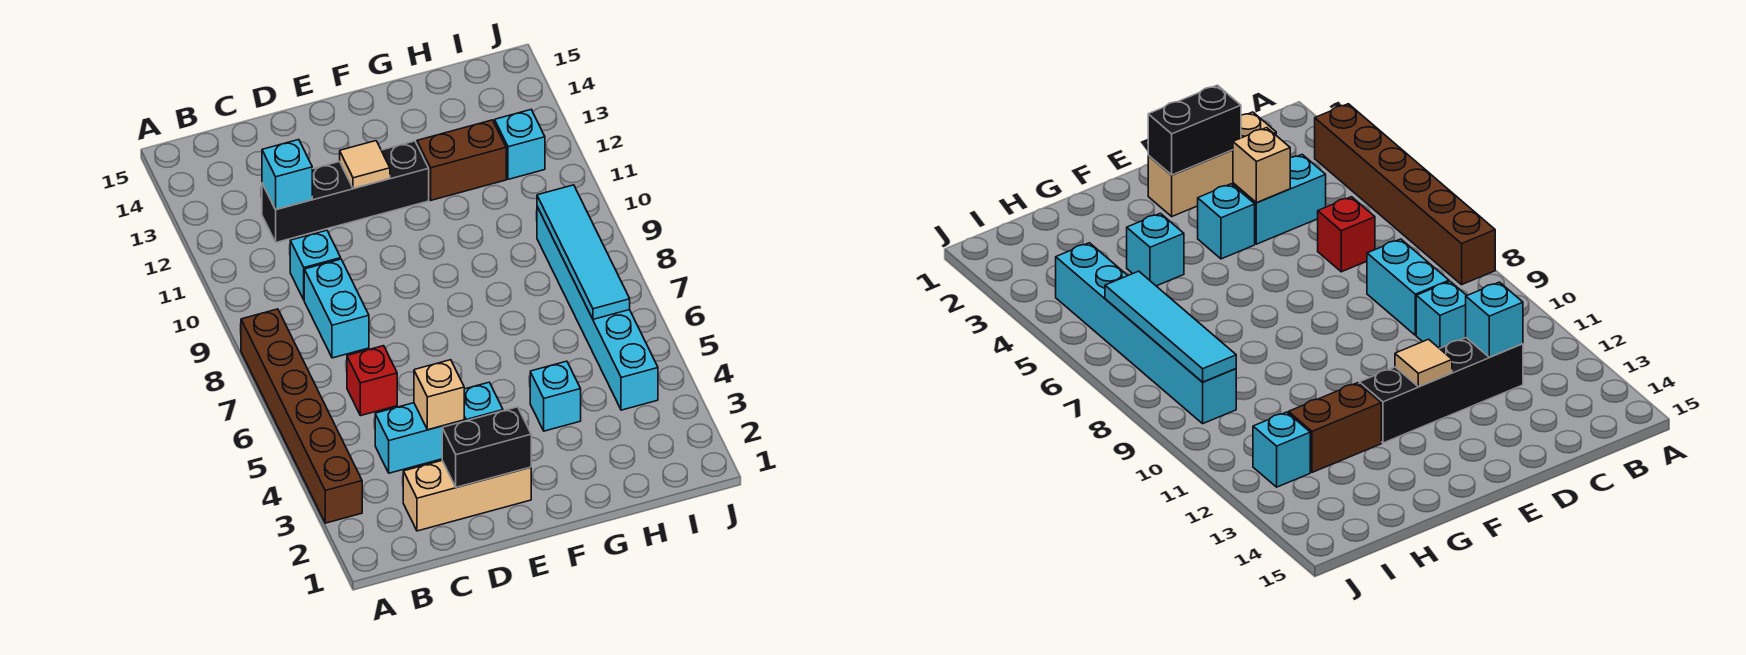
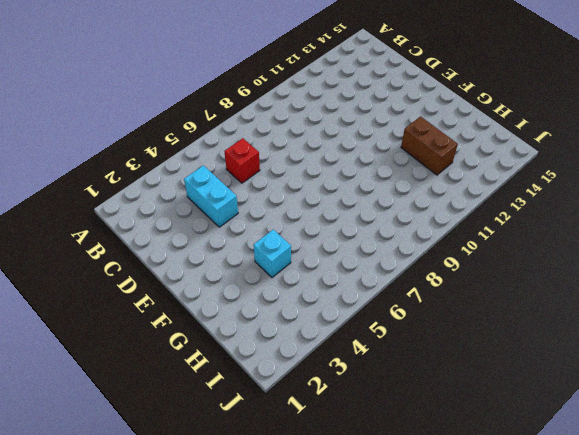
none -> brown brick A3:A8 level 1
none -> tan brick C2:E2 level 1
none -> cyan brick C8:C9 level 1

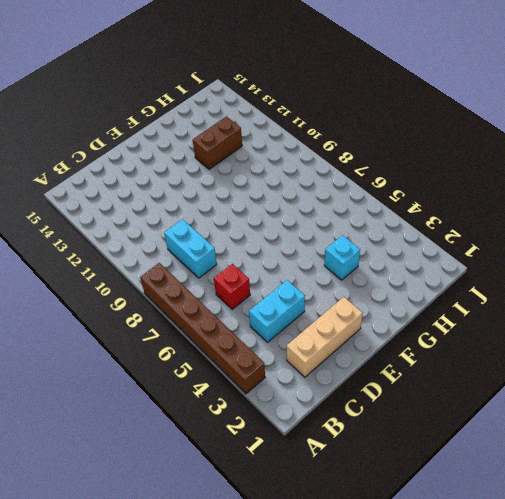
none -> cyan brick C10 level 1
none -> black brick C12:F12 level 1
none -> cyan brick E4 level 1

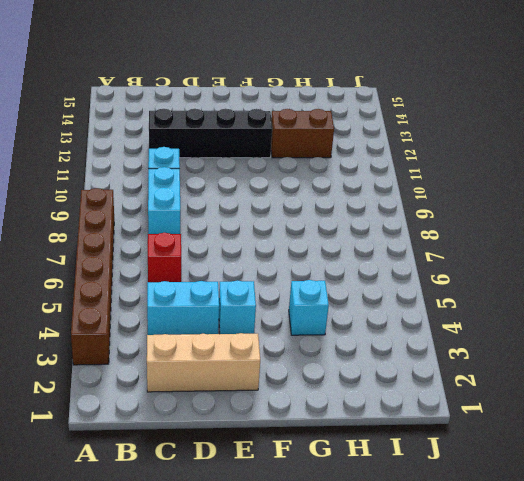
none -> cyan brick I4:I9 level 1
none -> cyan brick I12 level 1
none -> cyan brick C12 level 2

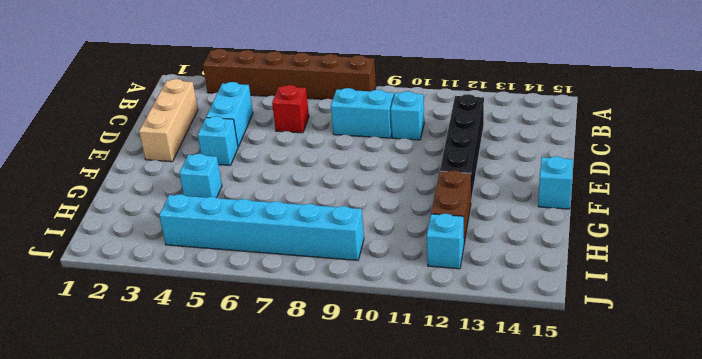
cyan brick F15 level 1 -> cyan brick C12 level 2
none -> black brick D2:E2 level 2
none -> tan brick D4 level 2
none -> tan tile E12 level 2

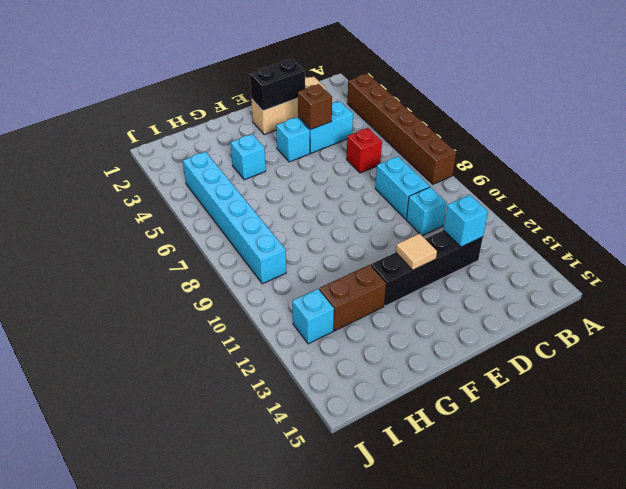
brown brick D4 level 2 -> tan brick D4 level 2
none -> cyan tile I6:I9 level 2

